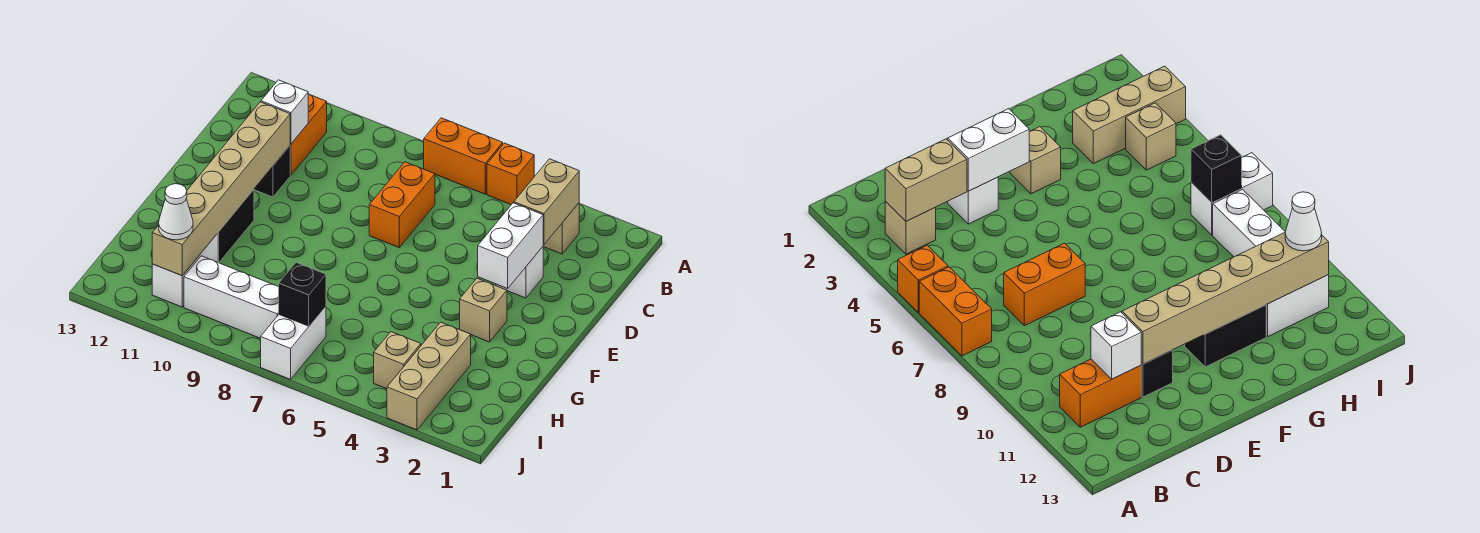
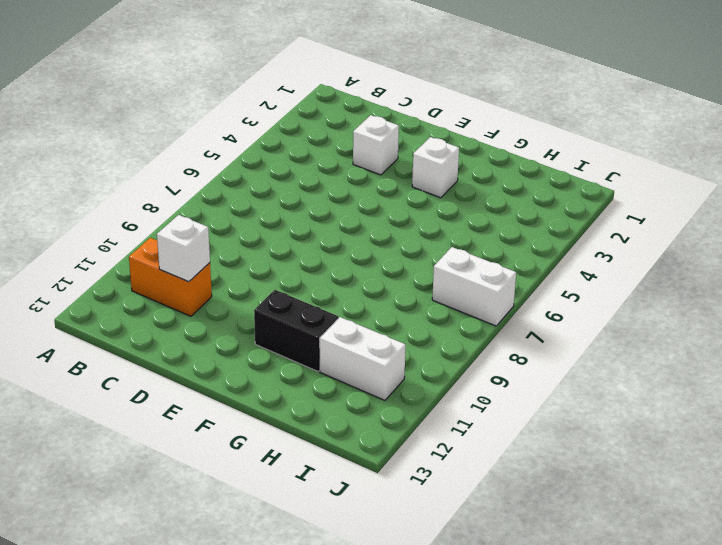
white brick F3 level 1 -> tan brick F3 level 1
none -> orange brick A5 level 1
none -> orange brick A6:A7 level 1
none -> tan brick B3 level 1

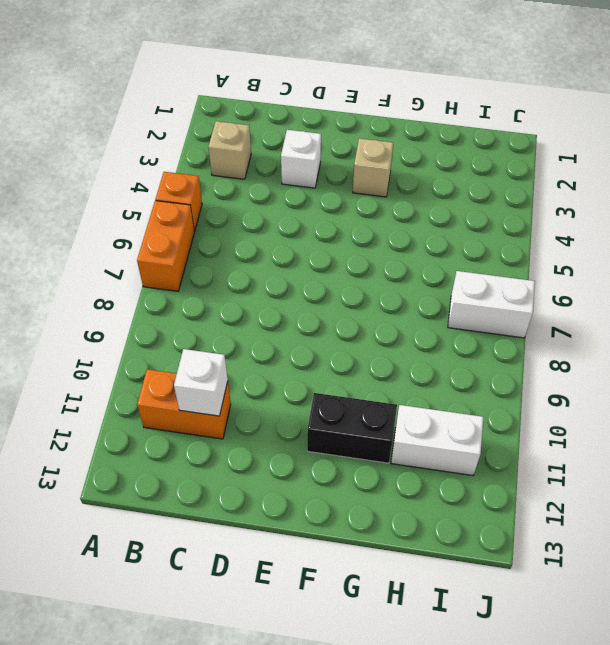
none -> orange brick C7:D7 level 1
none -> black brick D11 level 1
none -> tan brick H3:J3 level 1

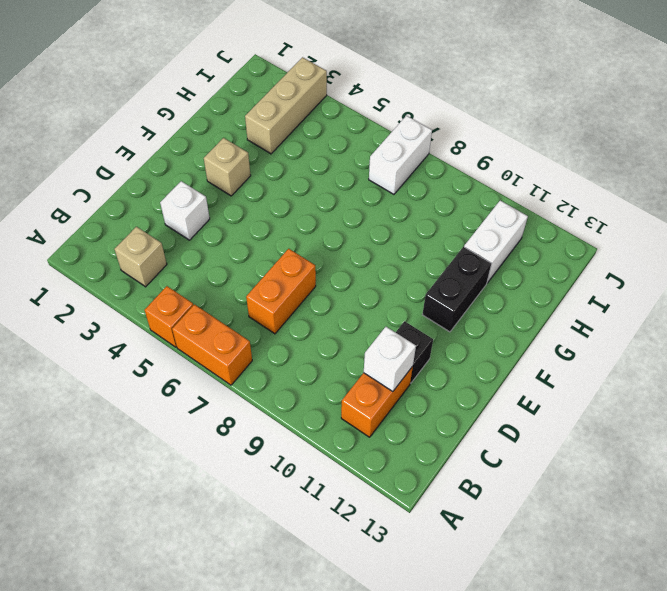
none -> tan brick I4 level 1
none -> white brick I8:I10 level 1
none -> tan brick B3:C3 level 2

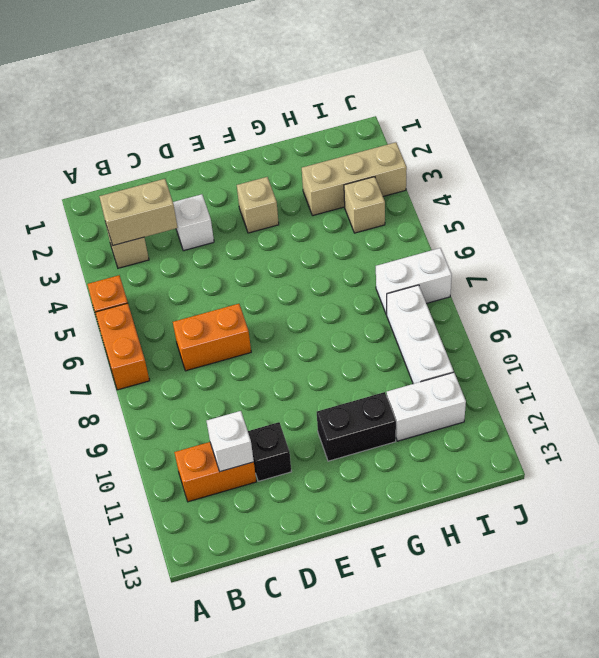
none -> white brick D3:E3 level 2
none -> tan brick D11:I11 level 2
none -> black brick I7 level 2

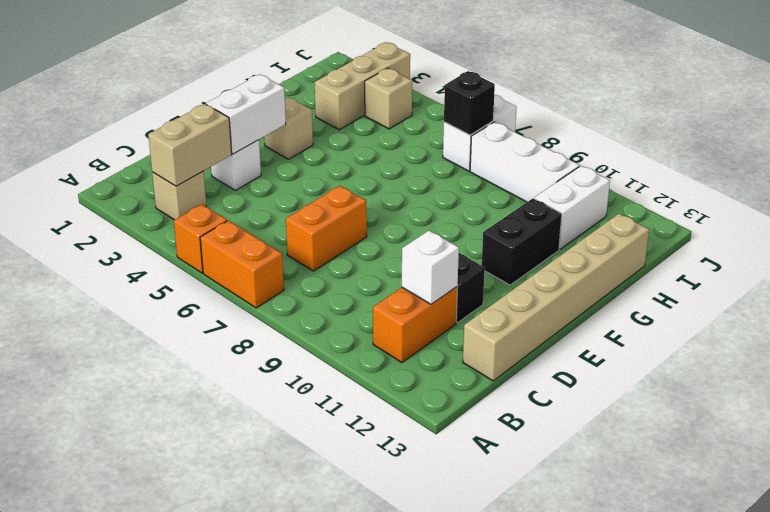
tan brick C13:H13 level 1 -> tan brick D11:I11 level 2
none -> white cone I11 level 3

